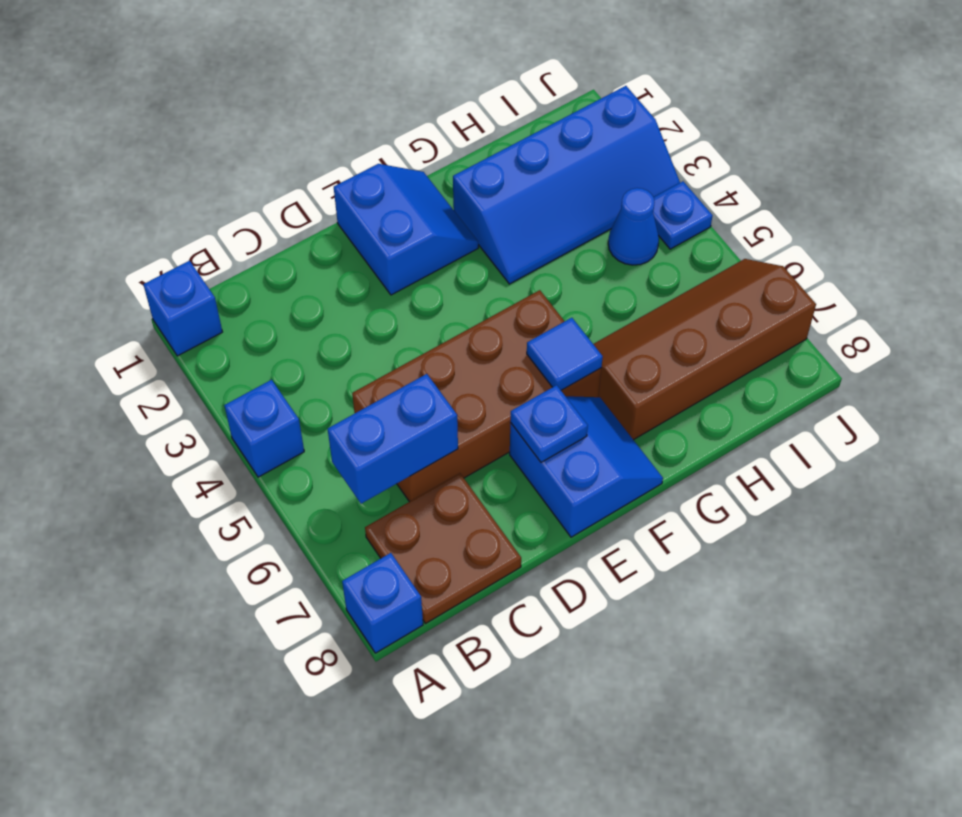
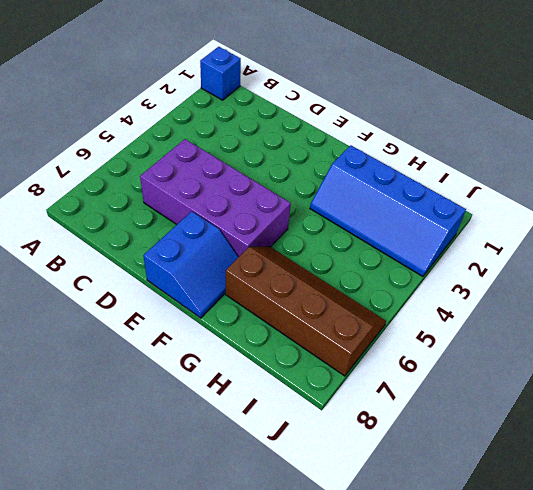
purple brick C5:F6 level 1 -> brown brick C5:F6 level 1
none -> blue brick A4 level 1
none -> blue brick A8 level 1
none -> brown plate B7:C8 level 1

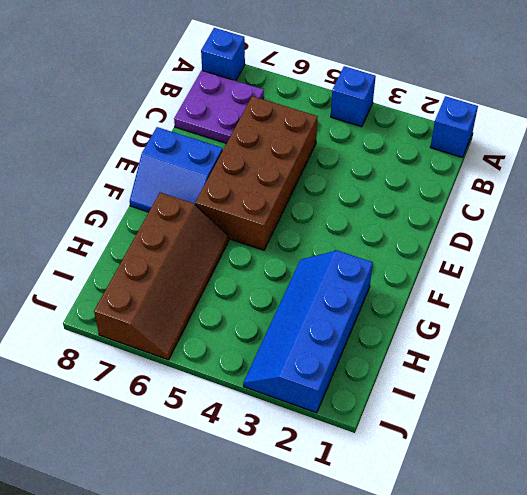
purple plate B7:C8 level 1 -> brown plate B7:C8 level 1
none -> blue slope E1:F2 level 1 top E
none -> blue cone I4 level 1
none -> blue plate J4 level 1

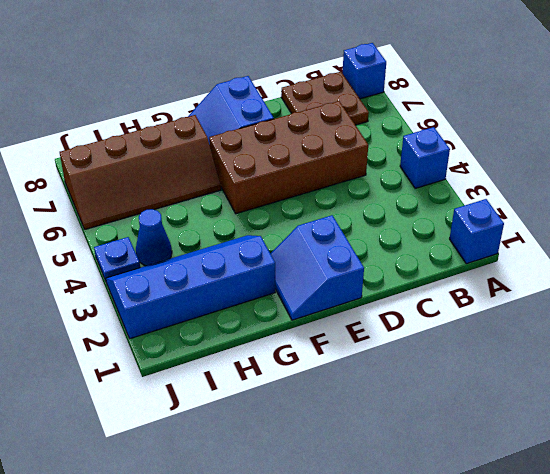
none -> blue brick B6:C6 level 2
none -> blue plate E7 level 2
none -> blue tile F6 level 2

